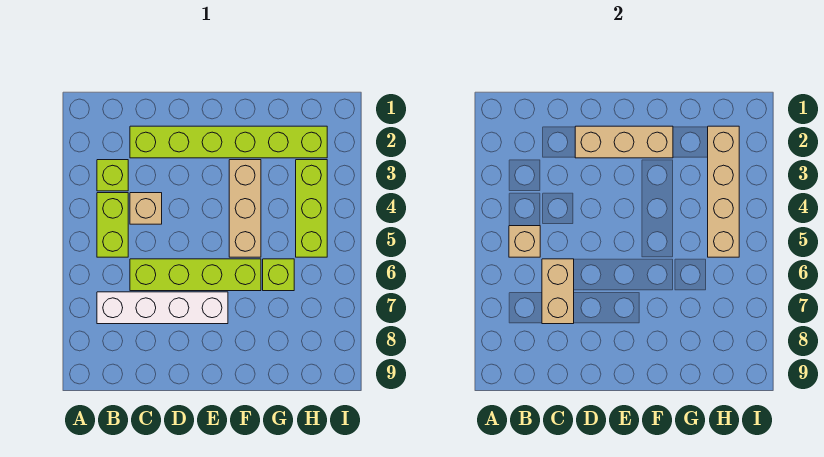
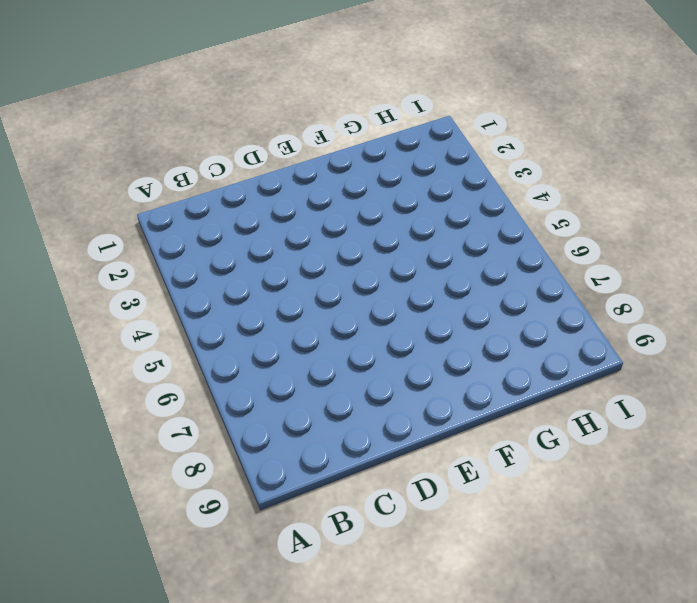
none -> lime brick B3 level 1
none -> lime brick B4:B5 level 1
none -> white brick B7:E7 level 1

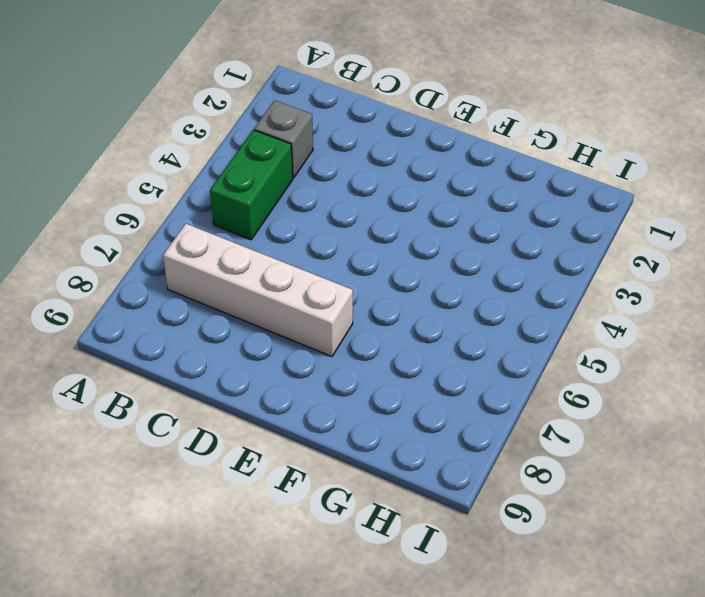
grey brick B3 level 1 -> lime brick B3 level 1
green brick B4:B5 level 1 -> lime brick B4:B5 level 1
none -> lime brick C2:H2 level 1
none -> tan brick C4 level 1
none -> lime brick C6:F6 level 1

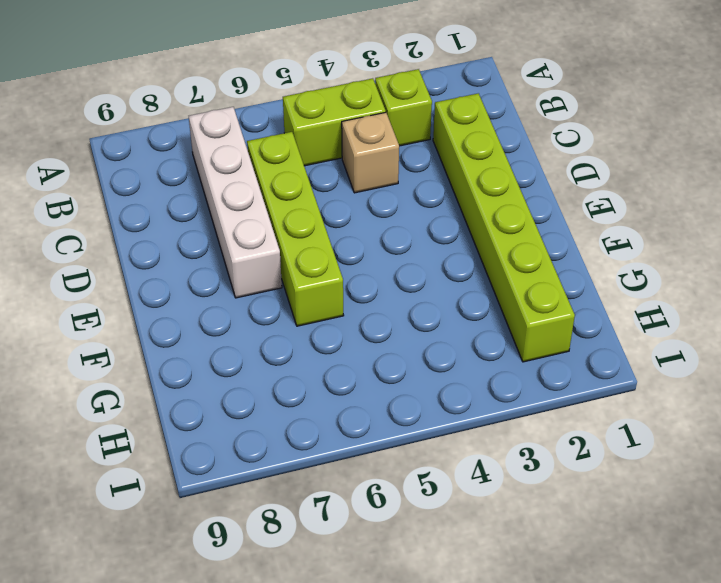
none -> tan brick F3:F5 level 1
none -> lime brick G6 level 1
none -> lime brick H3:H5 level 1

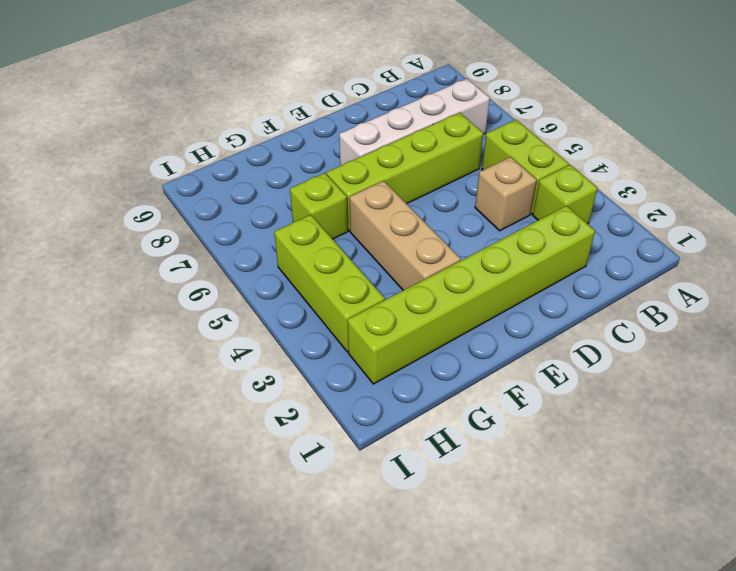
none -> tan brick B5 level 2
none -> tan brick C6:C7 level 2
none -> tan brick D2:F2 level 2

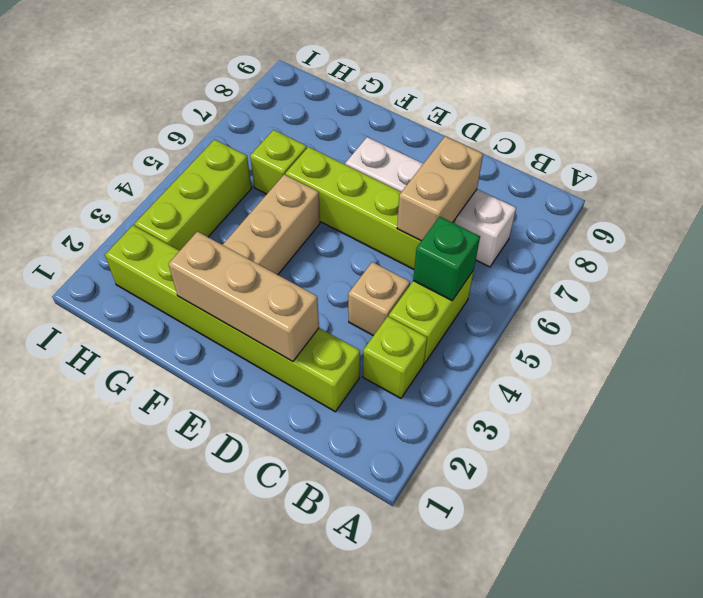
green brick B5 level 2 -> tan brick B5 level 2
none -> tan brick H2:H5 level 2

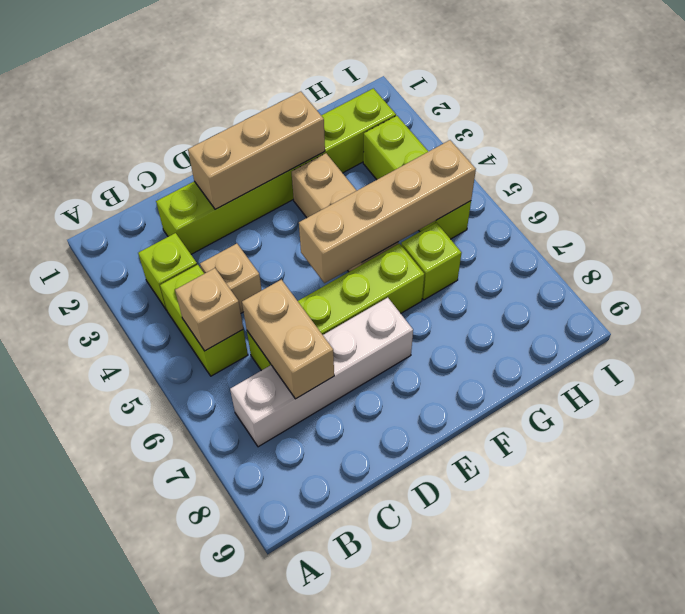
tan brick E5:H5 level 2 -> tan brick H2:H5 level 2

